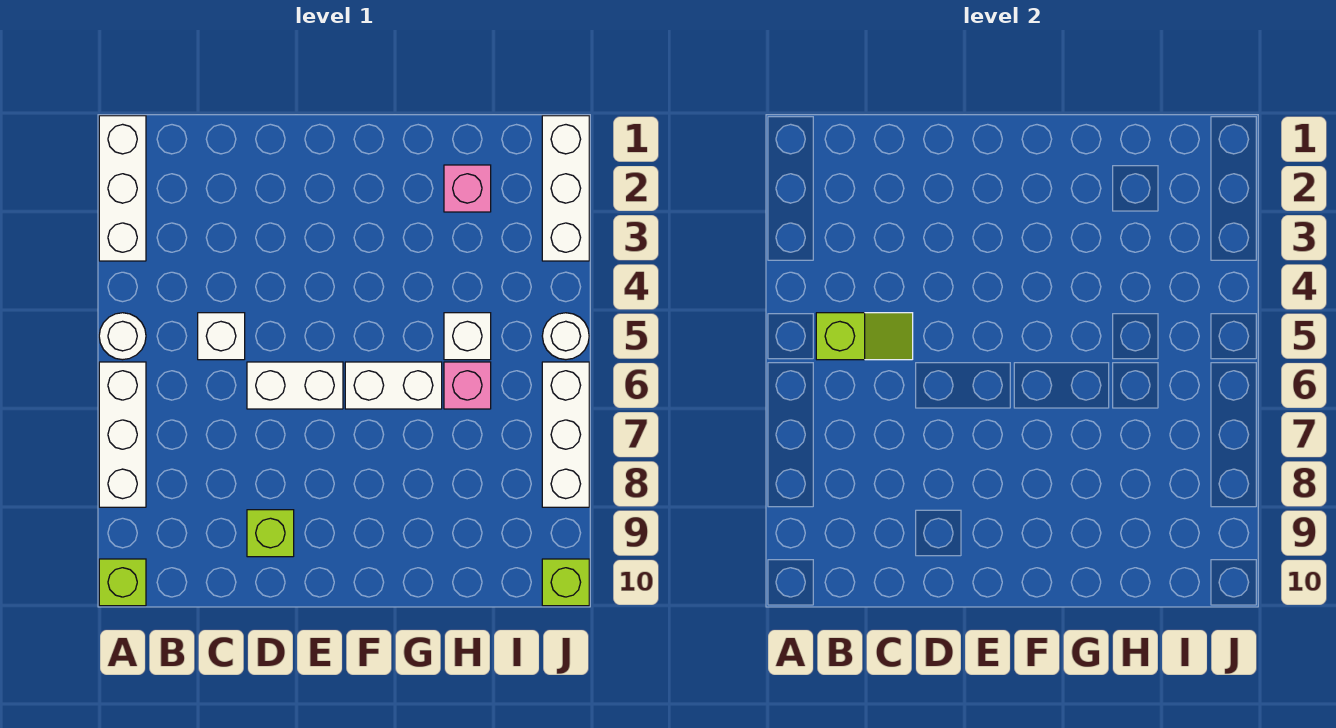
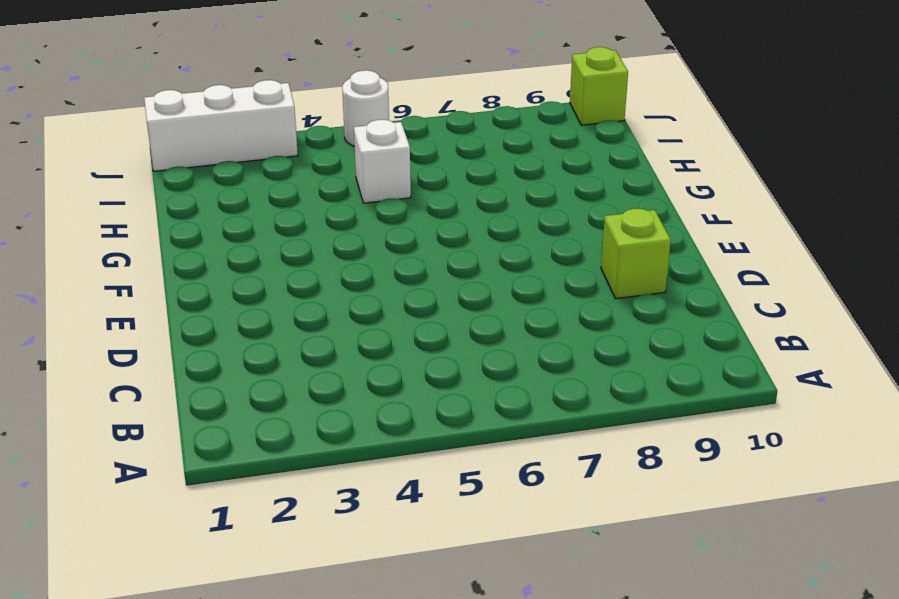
none -> white brick A1:A3 level 1
none -> white round brick A5 level 1
none -> white brick A6:A8 level 1

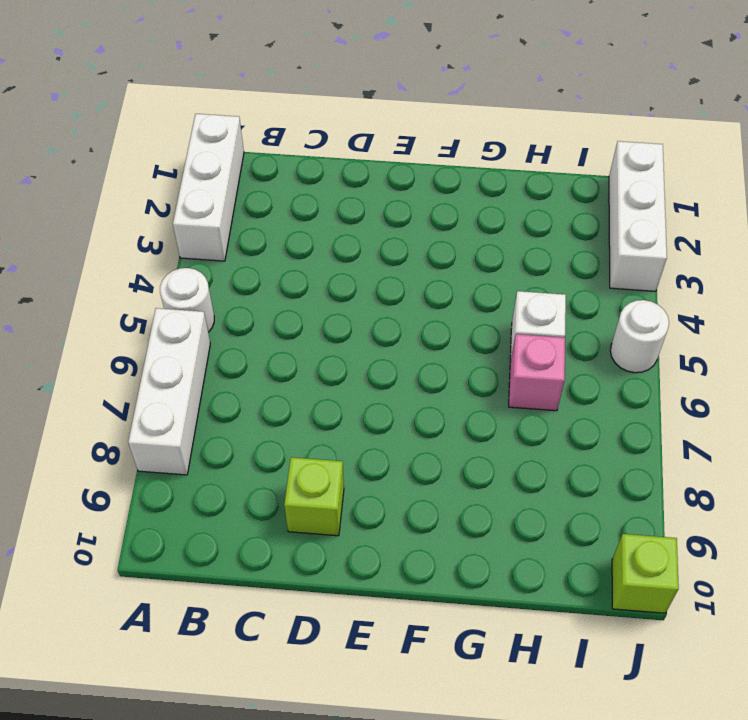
none -> lime brick A10 level 1
none -> white brick C5 level 1
none -> white brick D6:E6 level 1

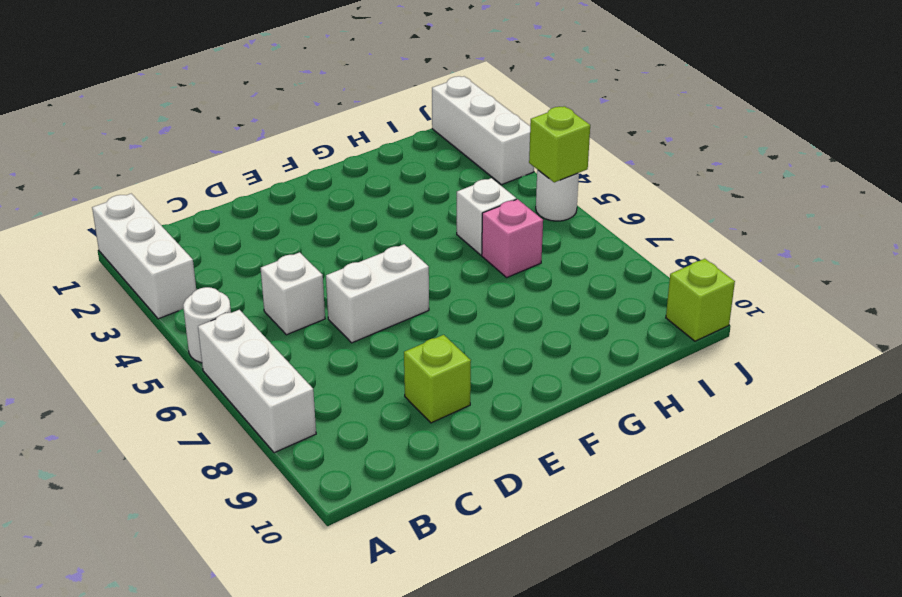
lime brick J5 level 2 -> lime brick A10 level 1
none -> white brick F6:G6 level 1
none -> pink brick H2 level 1
none -> white brick J6:J8 level 1

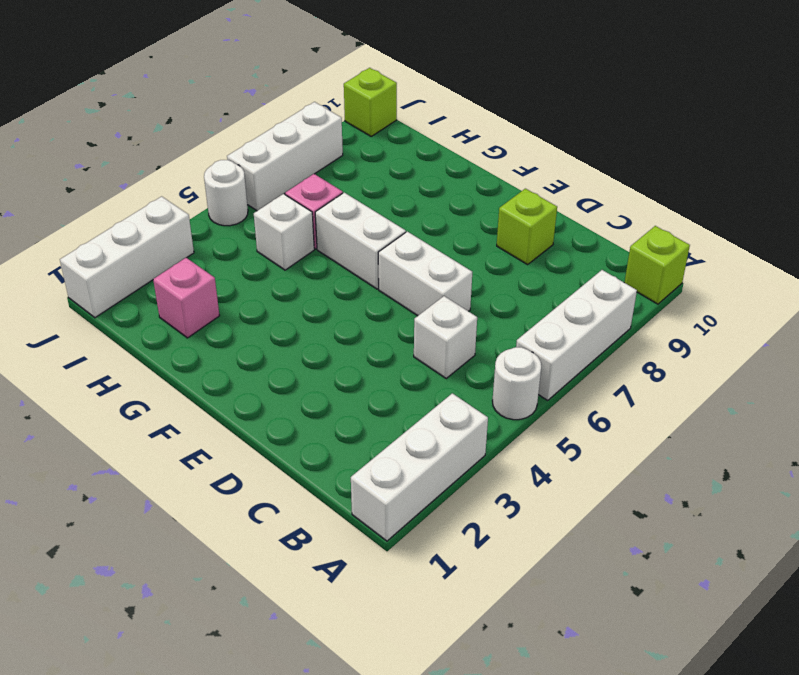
none -> lime slope B5:C5 level 2 top B

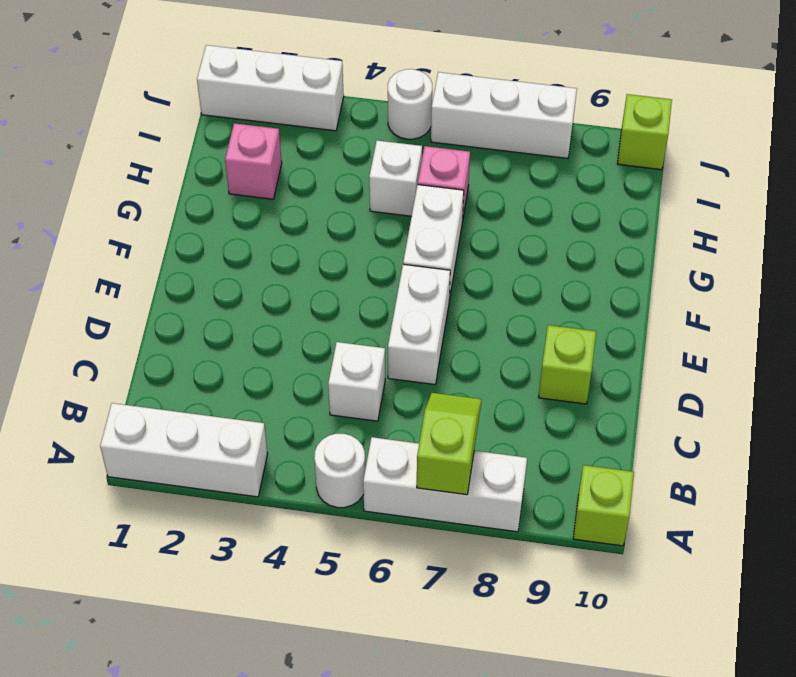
lime slope A7:B7 level 2 top A -> lime slope B5:C5 level 2 top B

